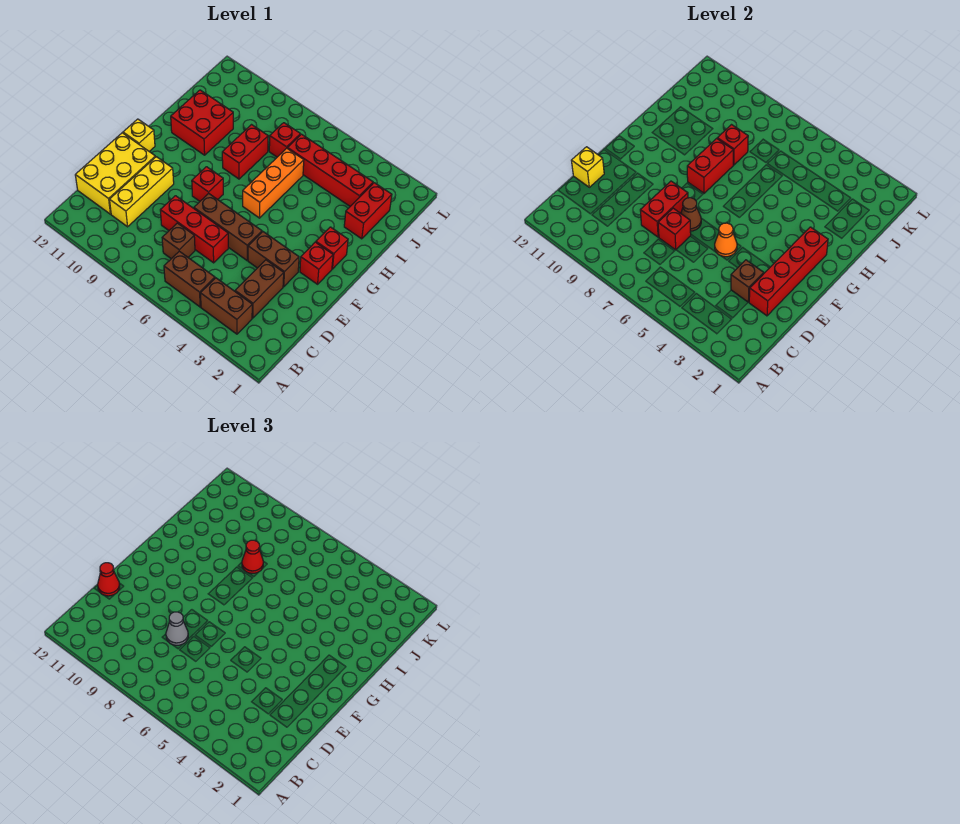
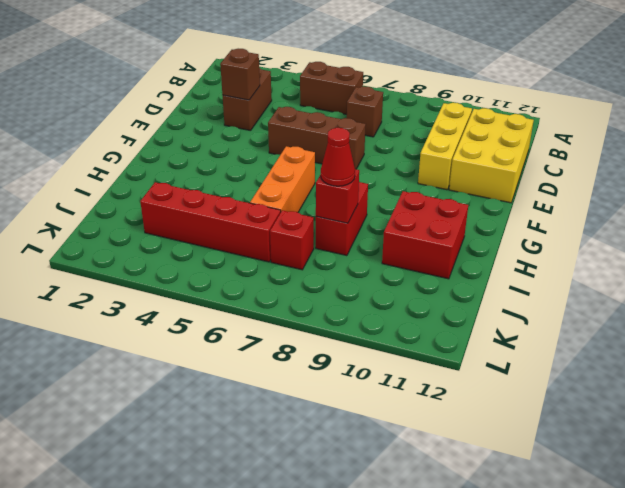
none -> brown brick B3:B4 level 1
none -> red brick D6:D8 level 1
none -> brown brick E3:E4 level 1
none -> red brick F2 level 1

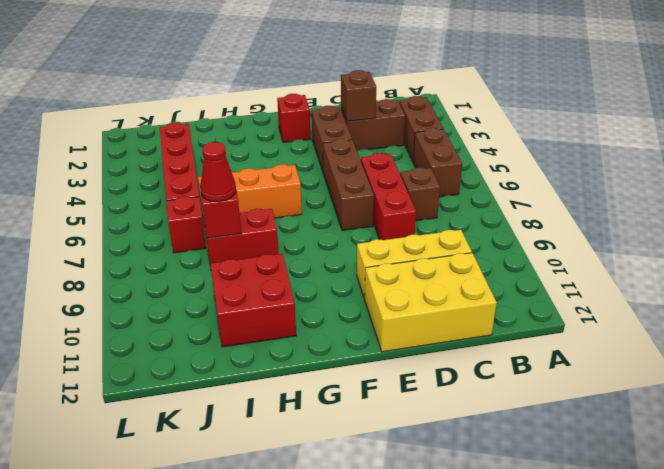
none -> red brick F8 level 1
none -> yellow brick F12 level 1
none -> red brick G2 level 1
none -> red brick I2:J2 level 1

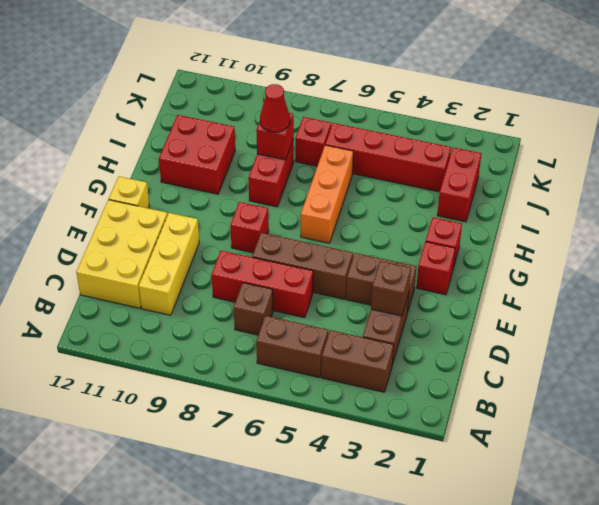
none -> red brick D2:G2 level 2
none -> red brick D7 level 2
none -> red brick D8:E8 level 2
none -> yellow brick D12 level 2

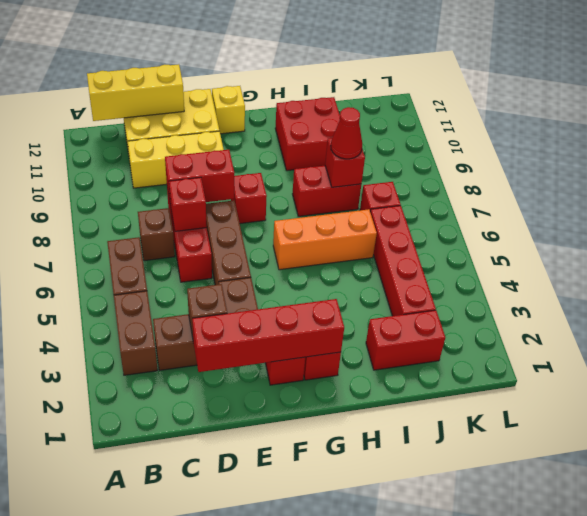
yellow brick B12:D12 level 2 -> yellow brick D12 level 2
none -> orange cone E5 level 2
none -> brown cone E7 level 2
none -> red brick G8:H8 level 2
none -> grey cone D8 level 3

